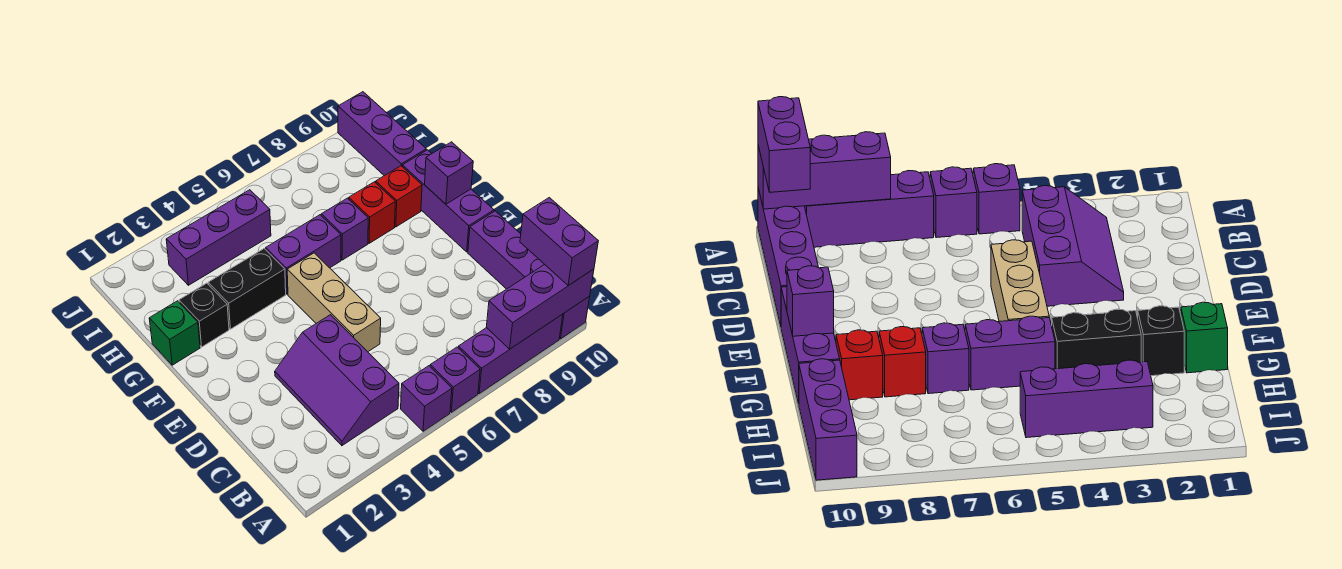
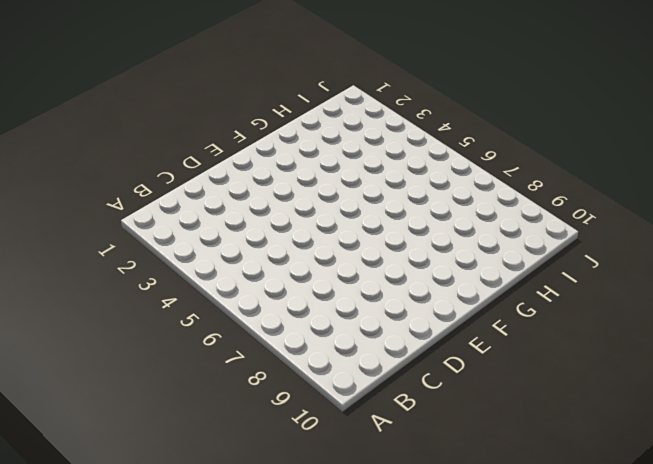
none -> purple brick A5 level 1
none -> purple brick A6 level 1
none -> purple brick A7:A9 level 1

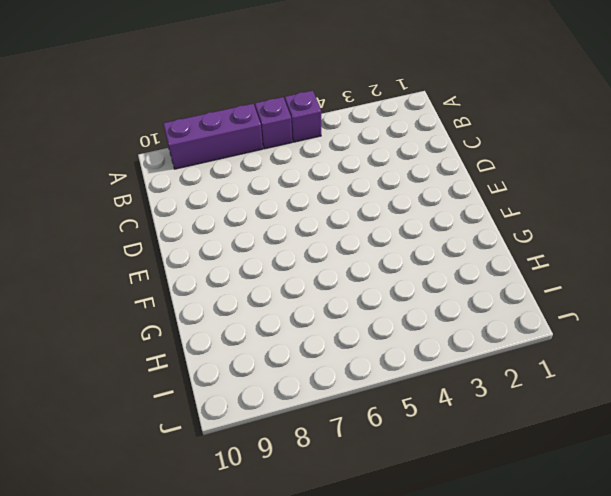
none -> purple brick A10:D10 level 1
none -> purple slope B3:D4 level 1 top 4
none -> tan brick D5:F5 level 1

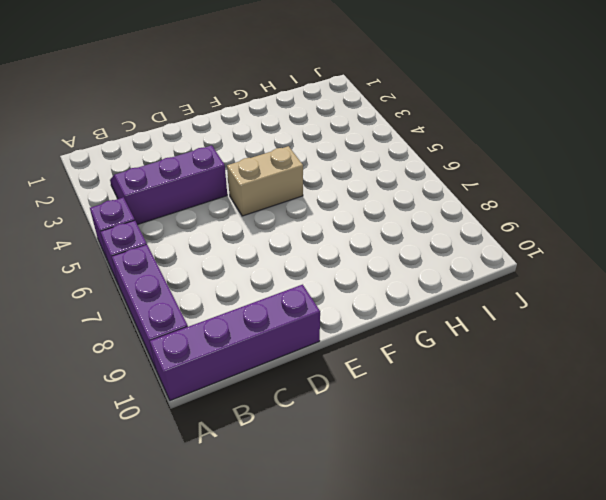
tan brick E5:F5 level 1 -> tan brick D5:F5 level 1
none -> purple brick E10:G10 level 1
none -> green brick G1 level 1
none -> black brick G2 level 1

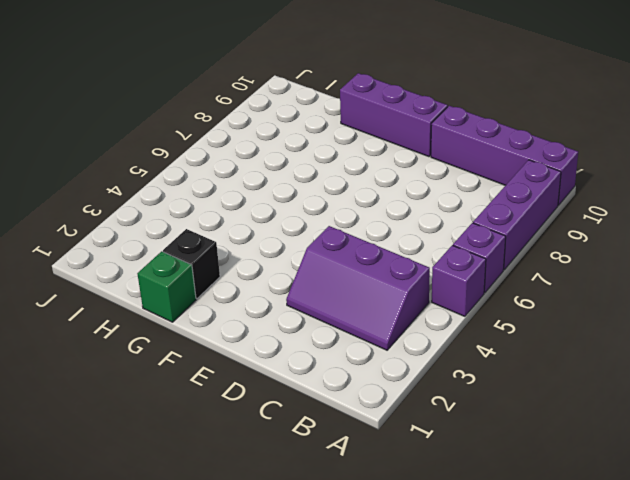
none -> tan brick D5:F5 level 1
none -> black brick G3:G4 level 1
none -> purple brick G5:G6 level 1

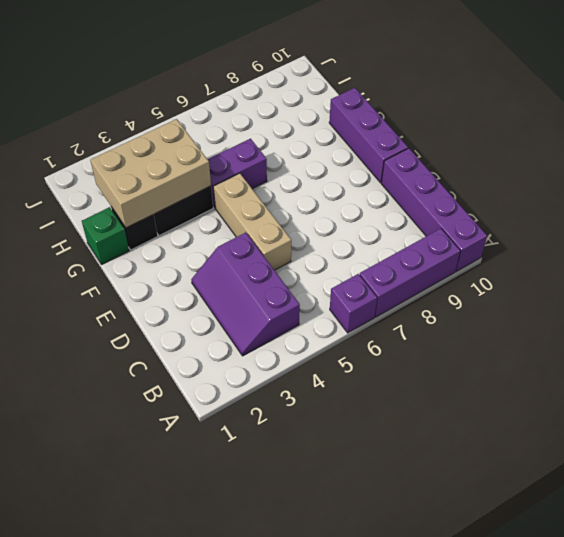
tan brick G2:H4 level 2 -> none
none -> purple brick A5 level 1
none -> purple brick G7 level 1
none -> red brick G8 level 1

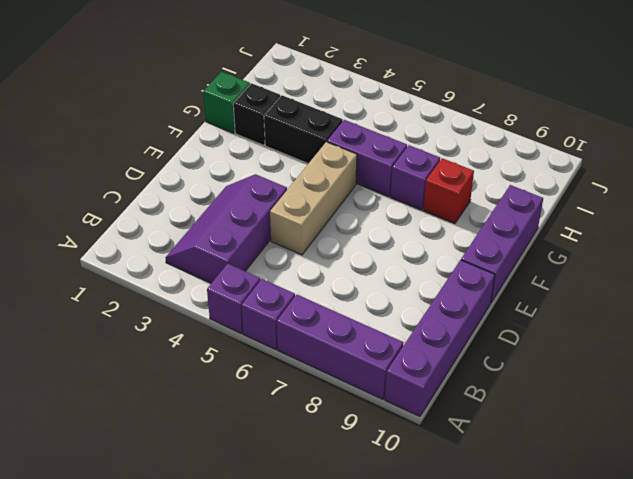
none -> red brick G9 level 1
none -> purple brick H10:J10 level 1
none -> purple brick I3:I5 level 1

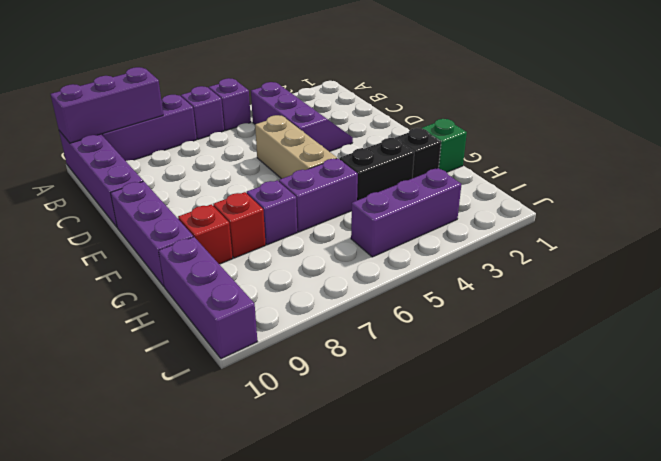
none -> purple brick F10 level 2
none -> purple brick A10:B10 level 3

